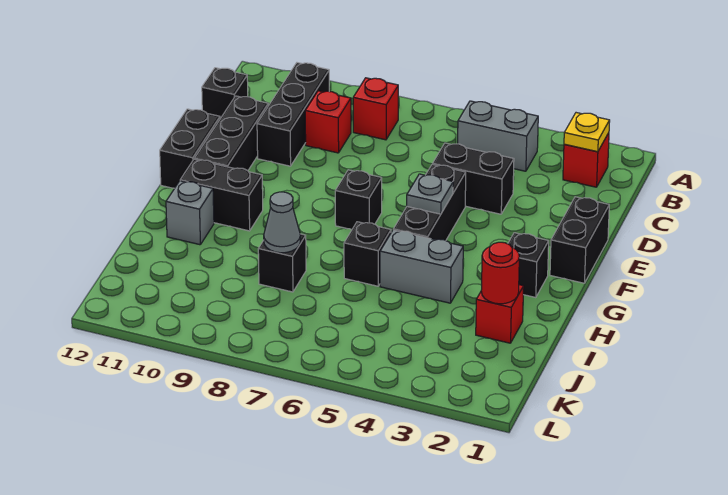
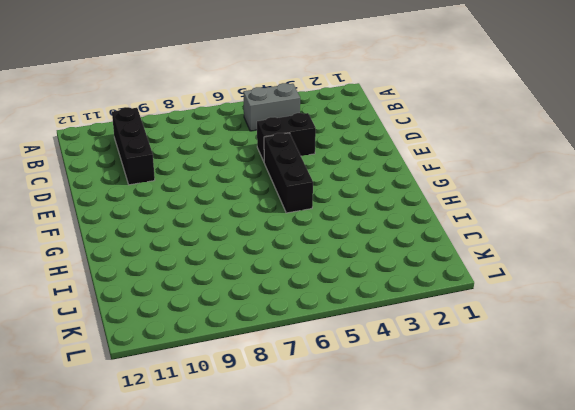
none -> red brick B2 level 1
none -> red brick B8 level 1
none -> red brick C9 level 1

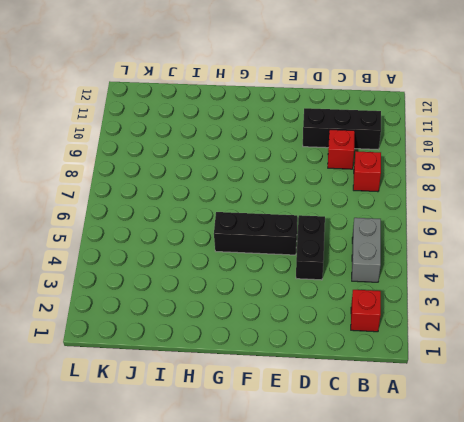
none -> black brick C12 level 1
none -> black brick D11:F11 level 1
none -> black brick E1:F1 level 1

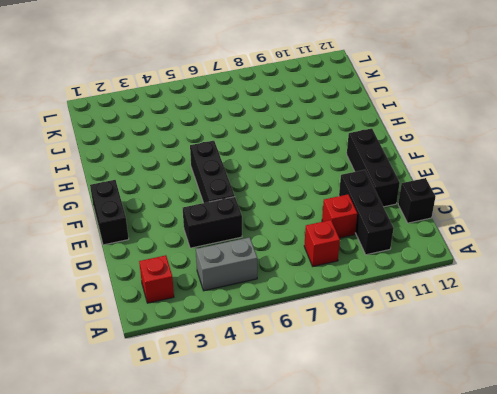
none -> black brick E12:F12 level 1
none -> black brick F7 level 1
none -> black brick G2 level 1

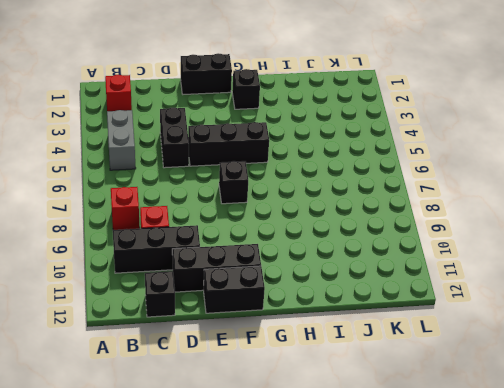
none -> black brick G10:G11 level 1
none -> grey brick H4:H5 level 1
none -> black brick H6 level 1

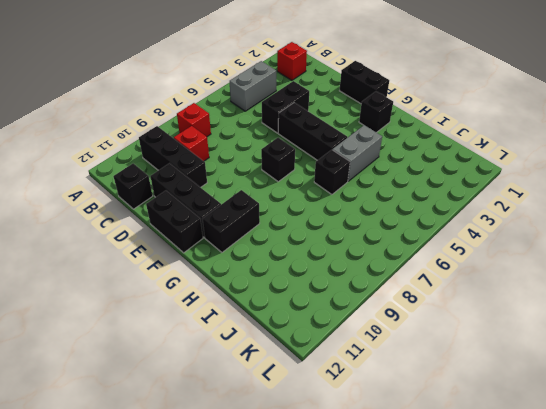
none -> grey brick H11 level 1
none -> red brick I2 level 1
none -> black brick I8 level 1

